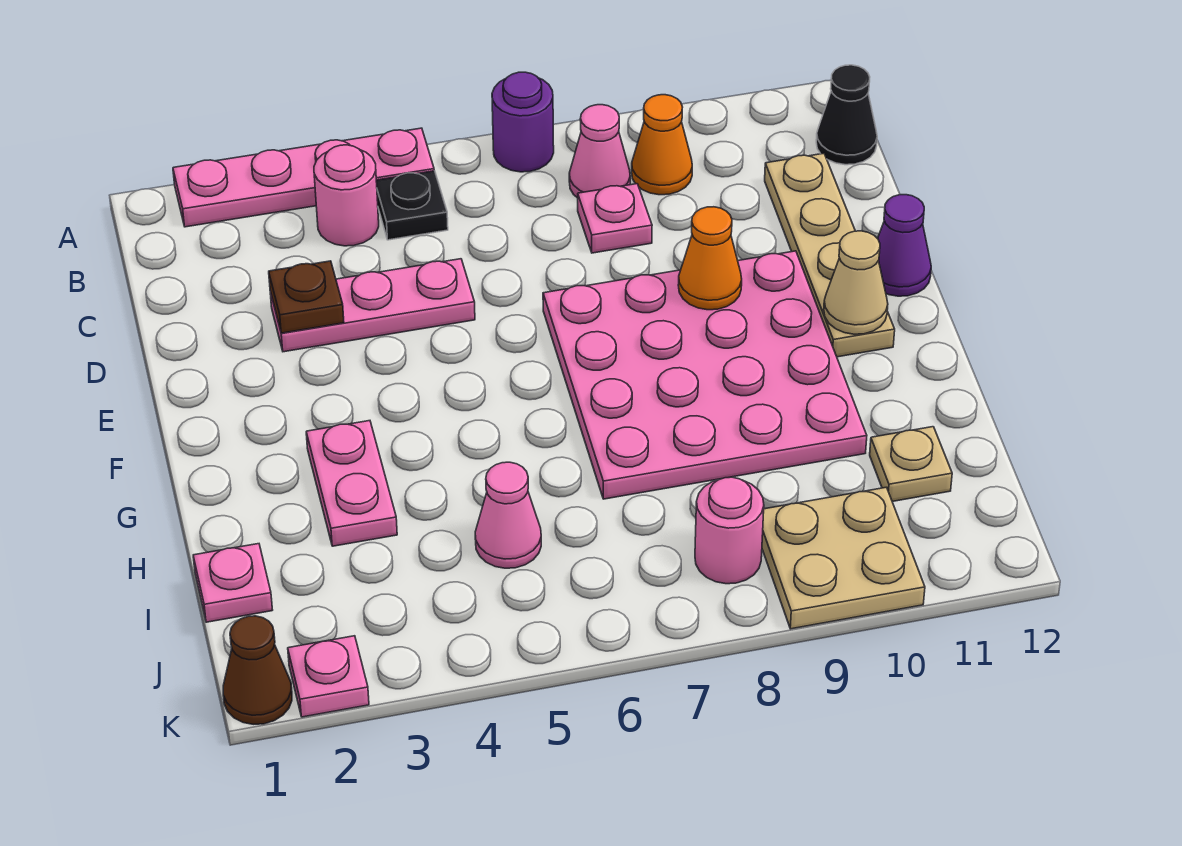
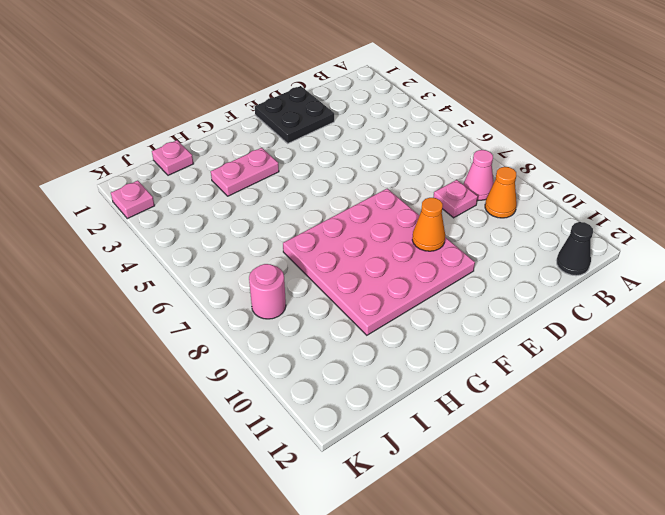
black plate D1:E2 level 1 -> none
none -> pink plate A2:A5 level 1
none -> purple round brick A7 level 1
none -> pink round brick B4 level 1

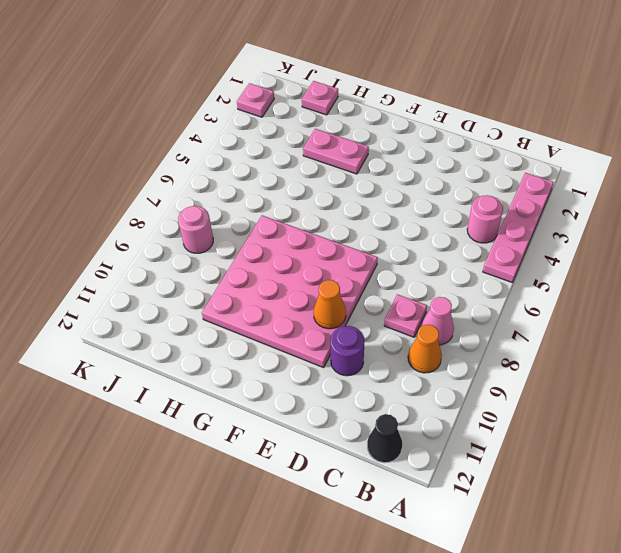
purple round brick D10 level 1 -> purple round brick A7 level 1
none -> black plate B5 level 1
none -> tan plate C11:F11 level 1
none -> pink plate D3:D5 level 1

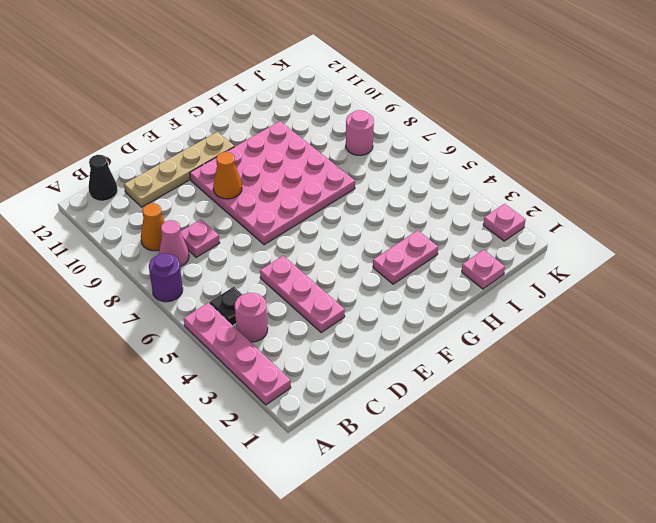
none -> purple cone E12 level 1
none -> pink cone I5 level 1
none -> tan plate I11 level 1

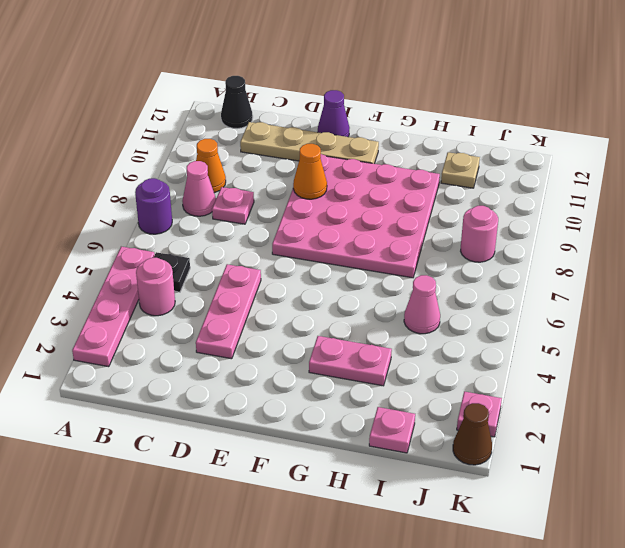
none -> tan plate J9:K10 level 1
none -> brown plate D3 level 2
none -> tan cone F11 level 2

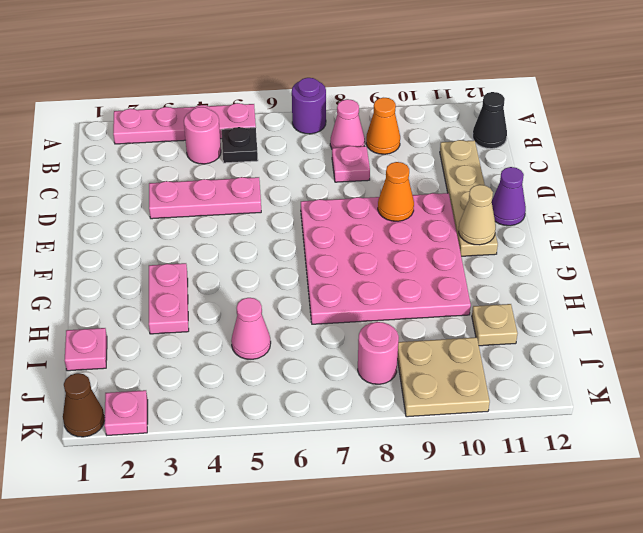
none -> brown plate D3 level 2

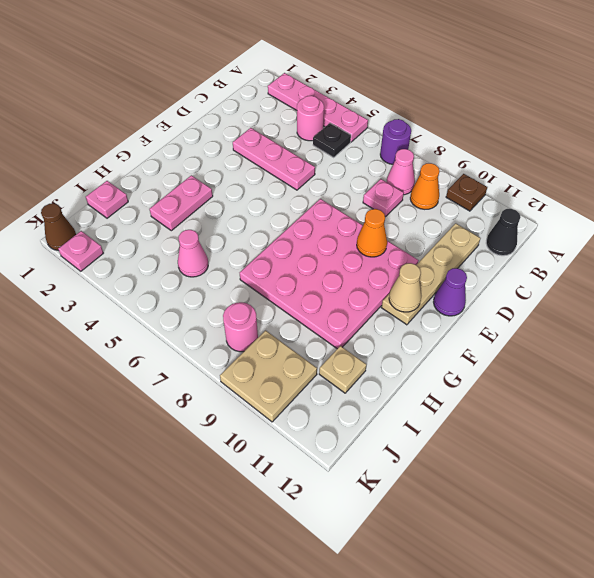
brown plate A10 level 1 -> brown plate D3 level 2

